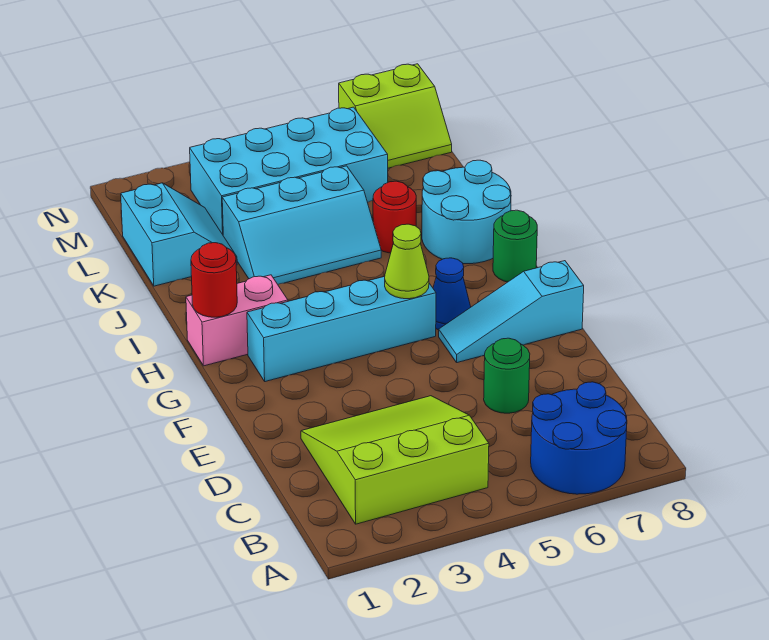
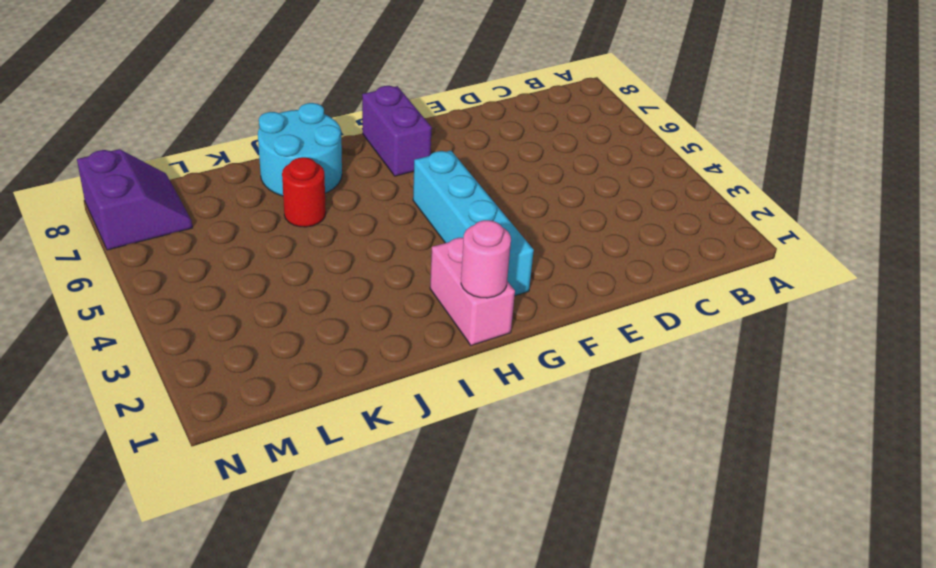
purple brick G7:G8 level 1 -> none
pink round brick H1 level 2 -> red round brick H1 level 2
purple slope M7:N8 level 1 top N -> lime slope M7:N8 level 1 top N
none -> blue round brick A6:B7 level 1
none -> lime slope B2:D4 level 1 top B
none -> green round brick D6 level 1

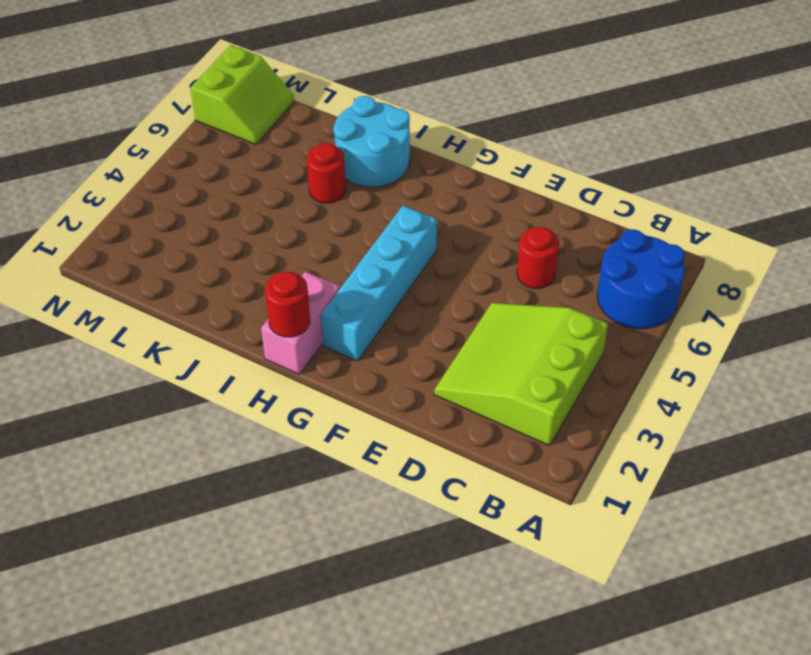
red round brick D6 level 1 -> green round brick D6 level 1
none -> cyan slope F6:F8 level 1 top 8
none -> blue cone G6 level 1
none -> green round brick H8 level 1

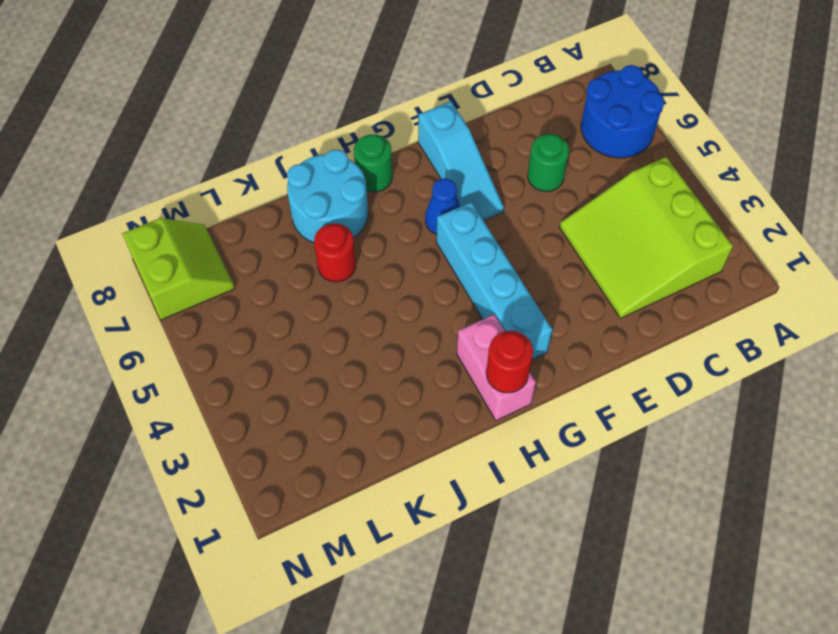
none -> cyan slope J3:K5 level 1 top K
none -> cyan slope K1:L2 level 1 top 1
none -> cyan brick L3:M6 level 1

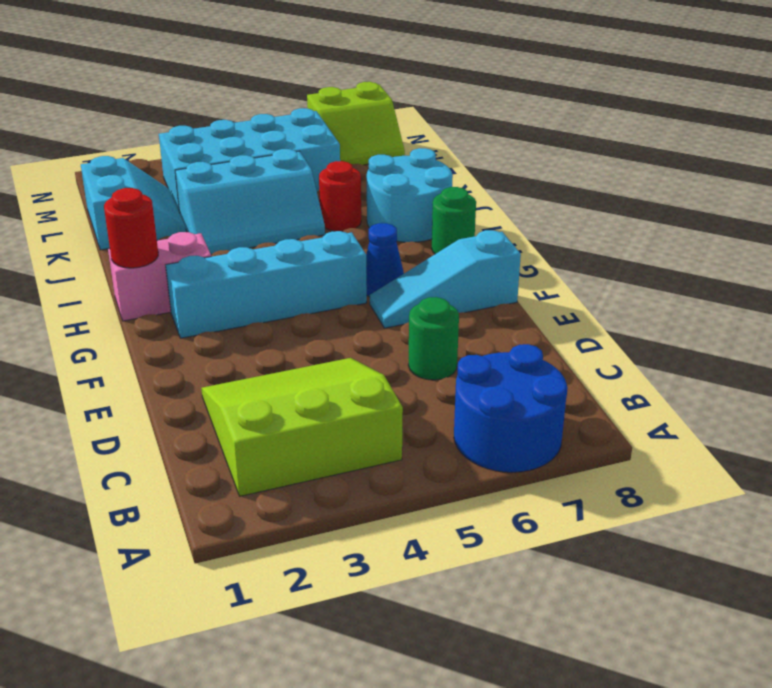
none -> lime cone G5 level 2

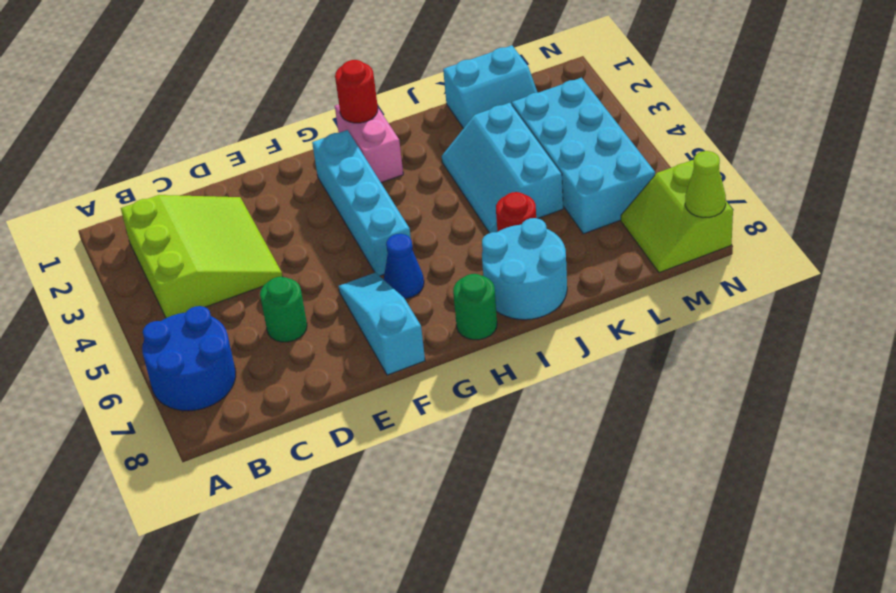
lime cone N8 level 2 -> lime cone G5 level 2

